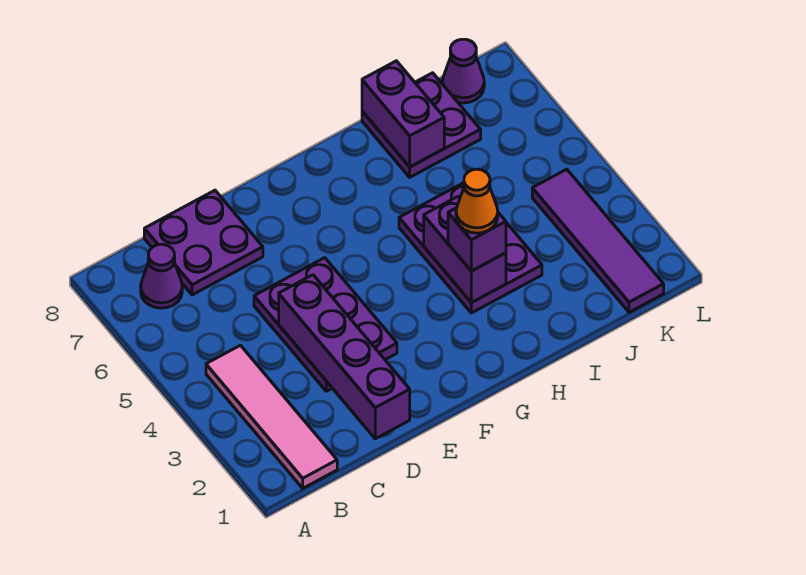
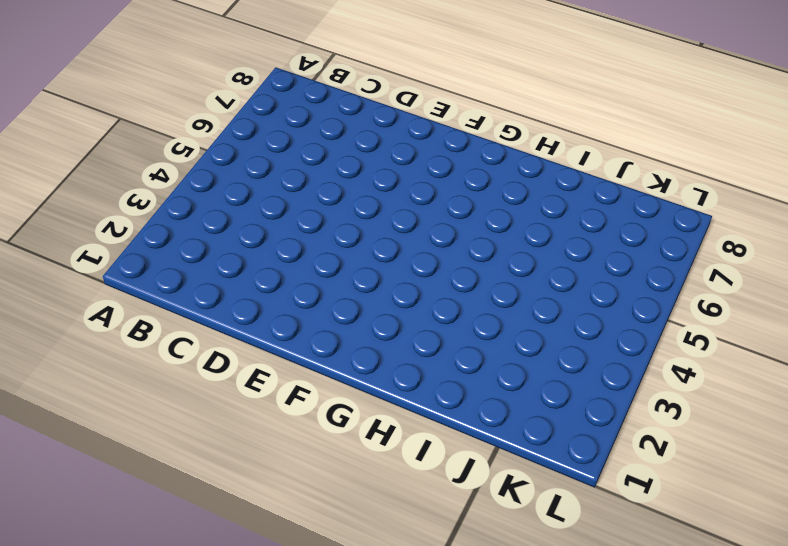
none -> pink tile B1:B4 level 1
none -> purple cone B7 level 1
none -> purple plate C7:D8 level 1

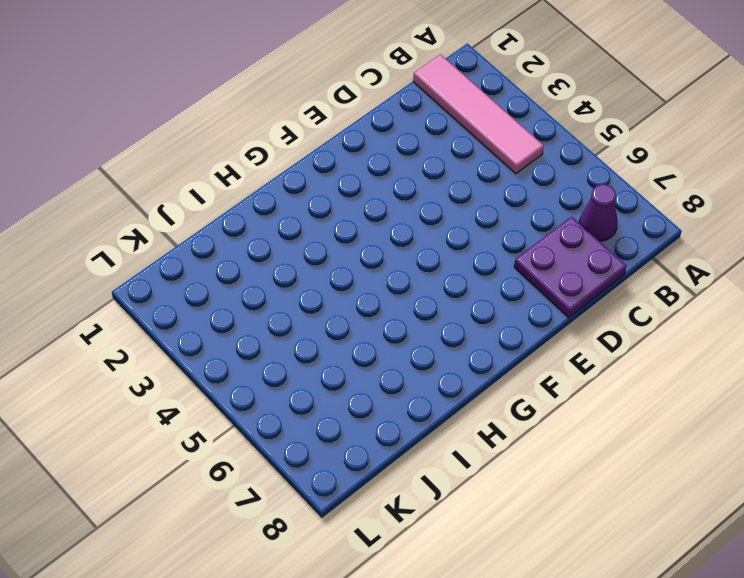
none -> purple plate D3:E5 level 1
none -> purple plate H3:I5 level 1
none -> purple plate I7:J8 level 1

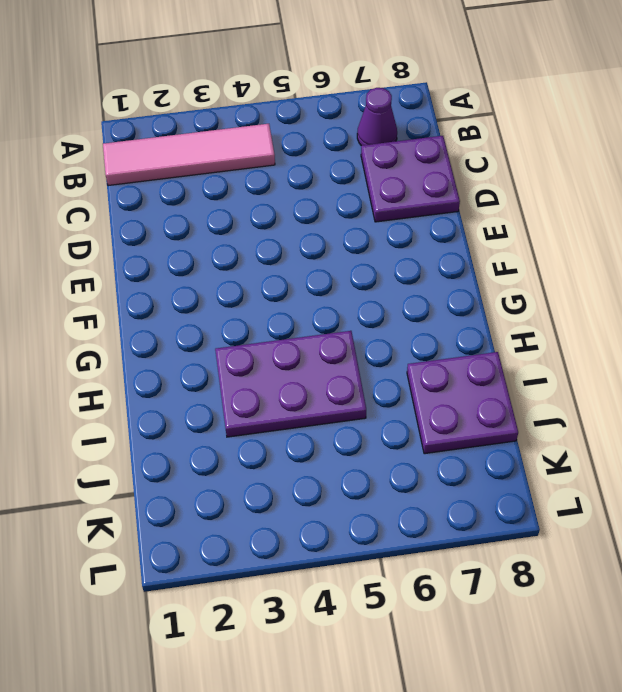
none -> purple plate D3:E5 level 1
none -> purple tile K1:K4 level 1
none -> purple cone K8 level 1

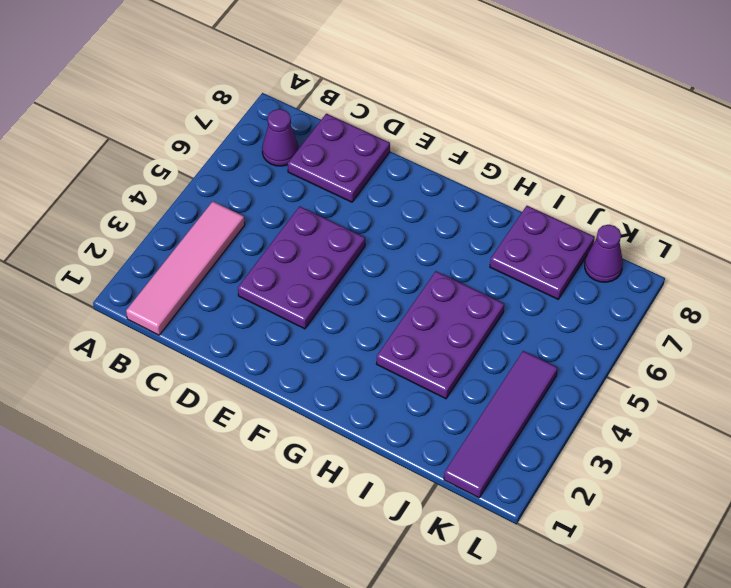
none -> purple brick D1:D4 level 2
none -> purple brick H3:H4 level 2
none -> purple brick I7:I8 level 2

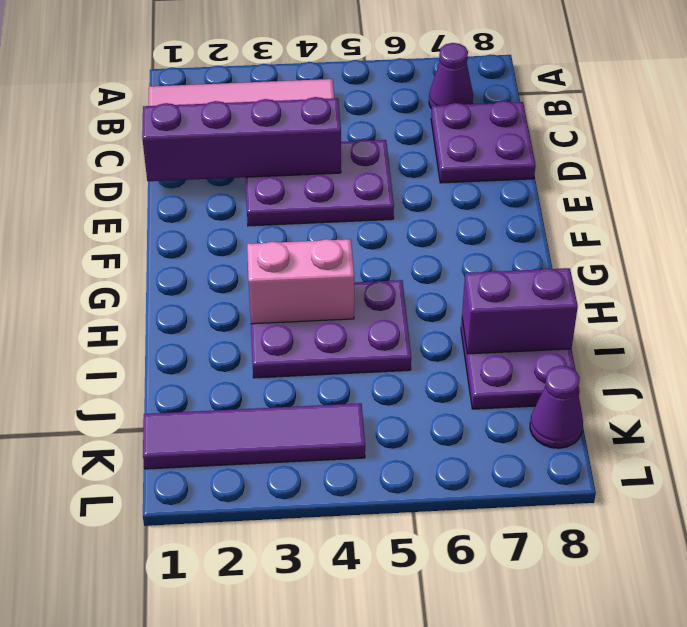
pink brick H3:H4 level 2 -> purple brick H3:H4 level 2
none -> purple brick H3 level 3
none -> orange cone H3 level 4

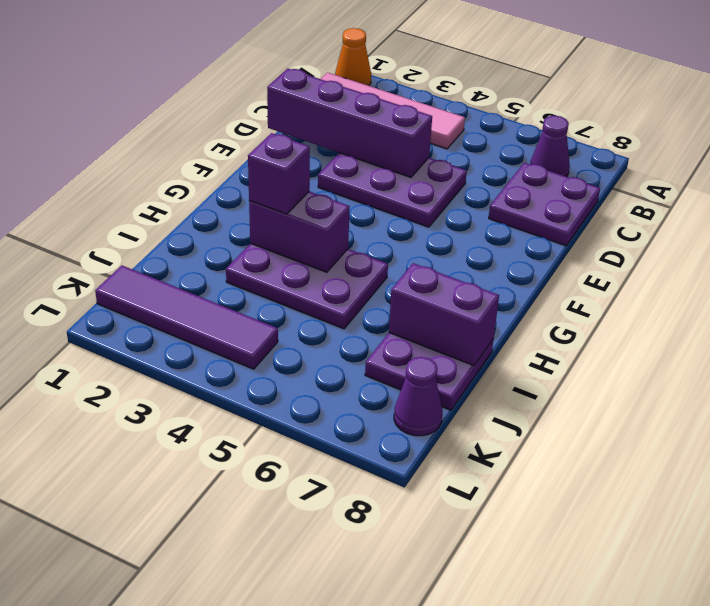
orange cone A1 level 1 -> orange cone H3 level 4

